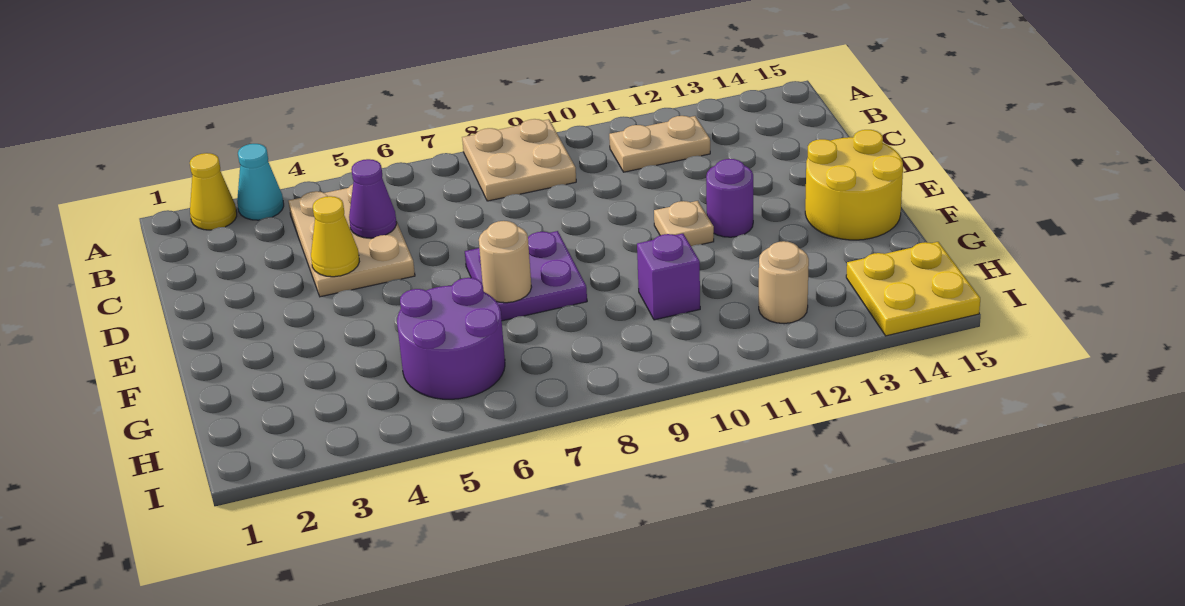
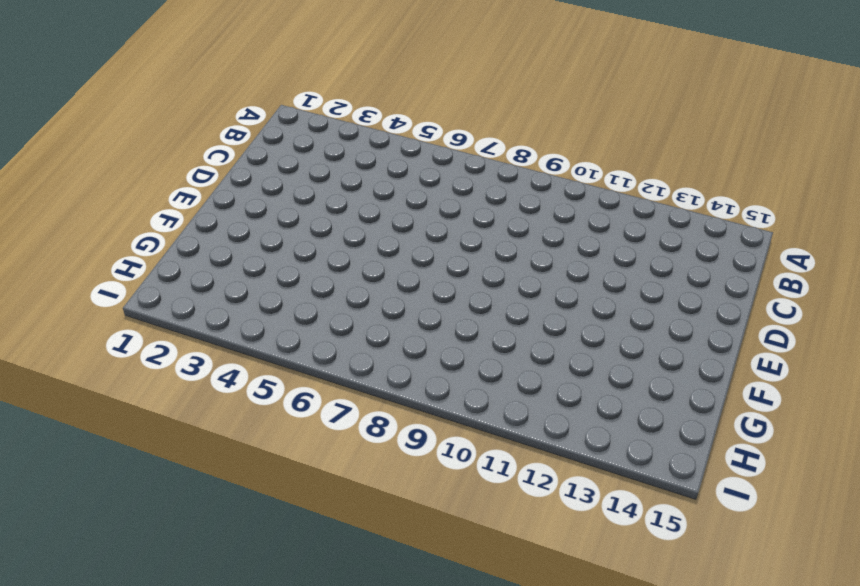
none -> yellow cone A2 level 1
none -> cyan cone A3 level 1
none -> tan plate A8:B9 level 1

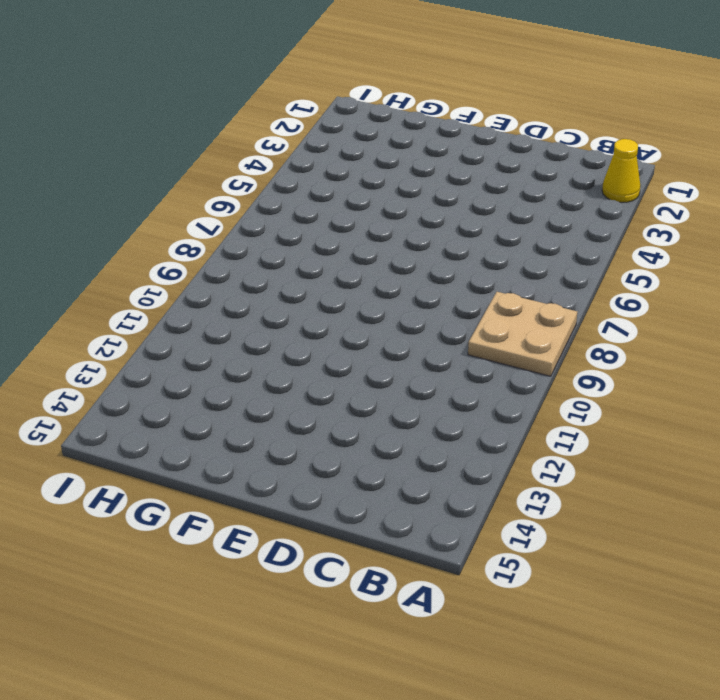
none -> cyan cone A3 level 1
none -> tan plate B4:D5 level 1
none -> tan plate B11:B12 level 1

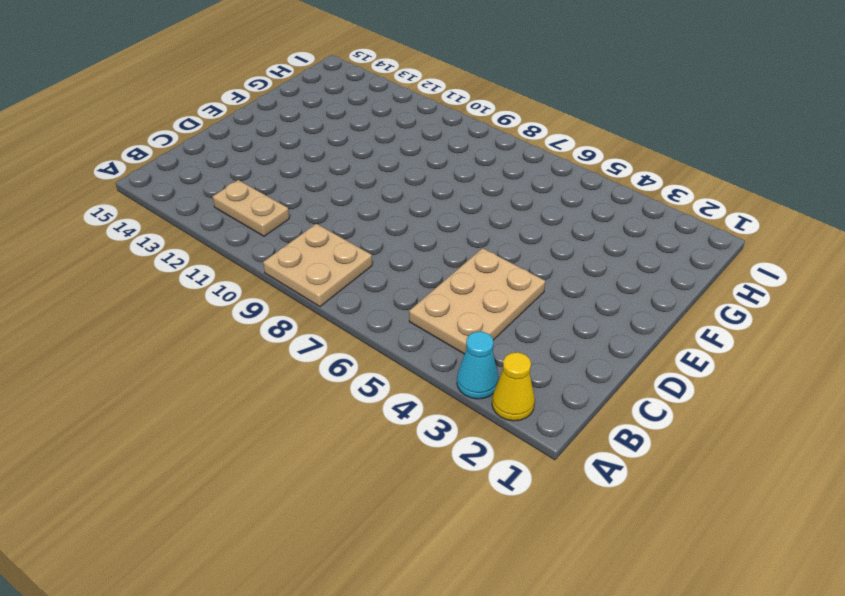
none -> purple plate E7:F8 level 1
none -> tan plate E11 level 1
none -> purple round brick E12 level 1

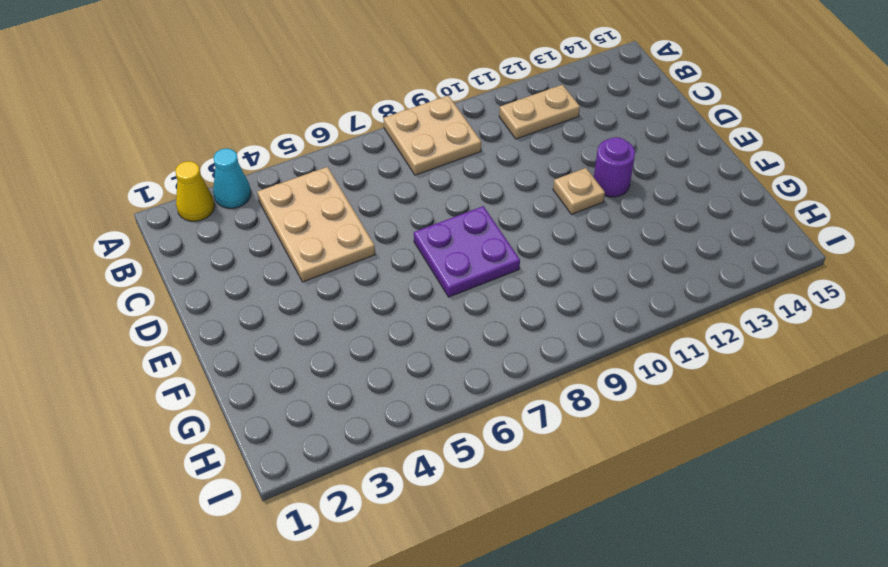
none -> yellow round brick E14:F15 level 1
none -> purple round brick G5:H6 level 1
none -> purple brick G10 level 1

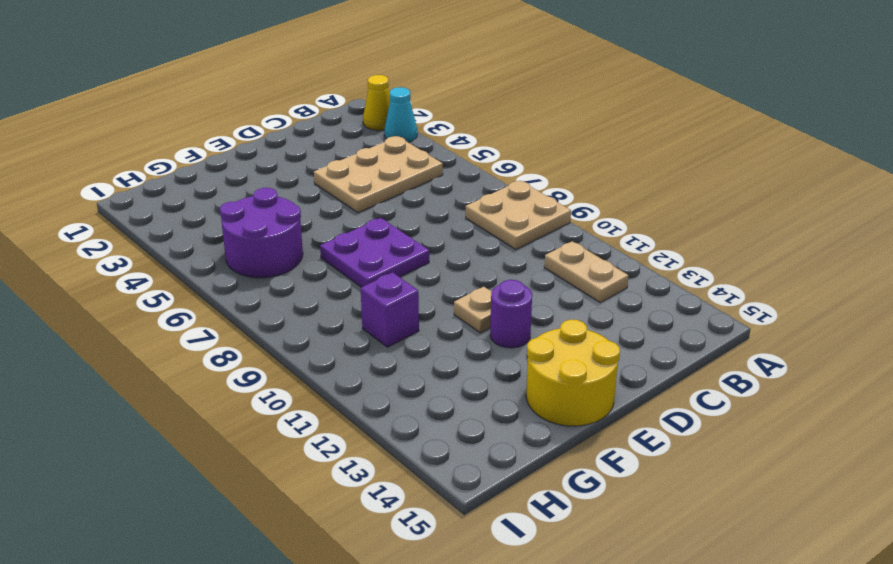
none -> tan round brick H12 level 1
none -> yellow plate H14:I15 level 1
none -> purple cone C5 level 2

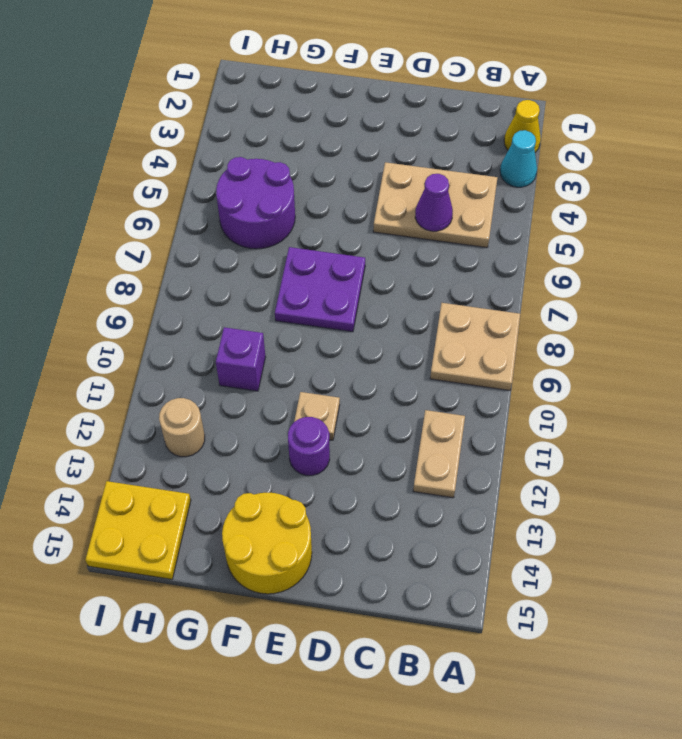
none -> yellow cone D4 level 2
none -> tan round brick F7 level 2

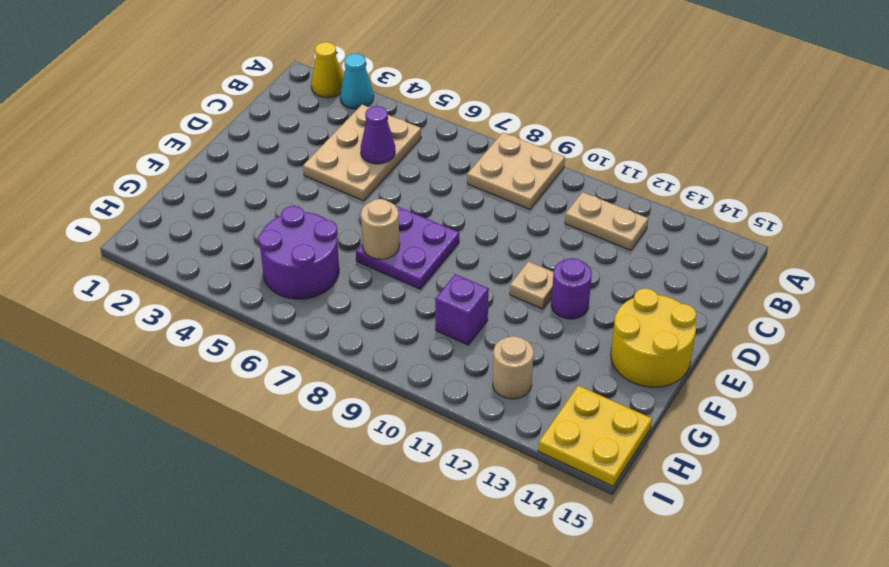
none -> yellow cone D4 level 2

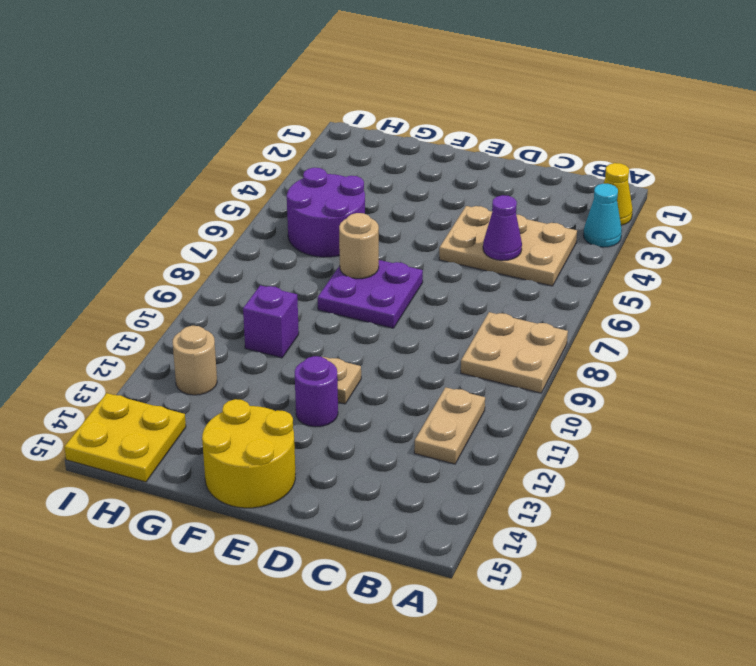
none -> yellow cone D4 level 2

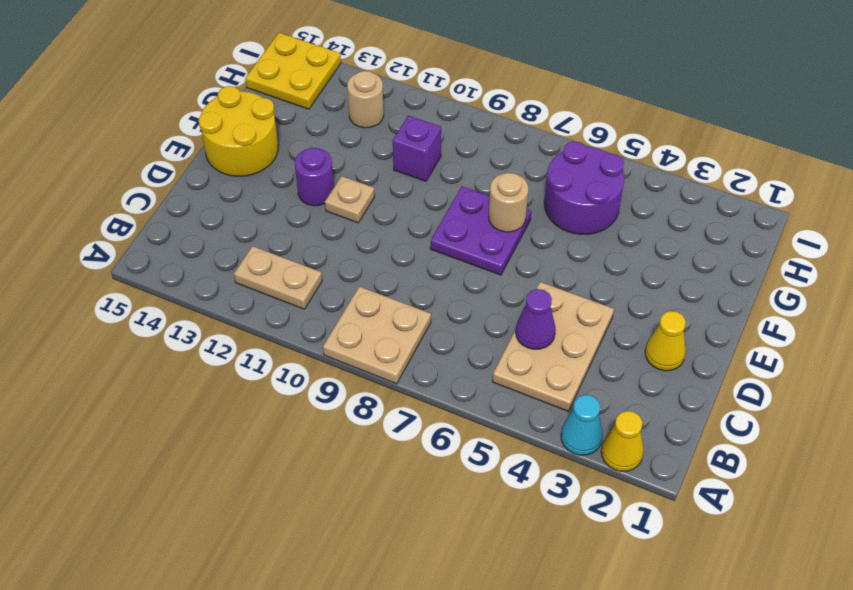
yellow cone D2 level 1 -> yellow cone D4 level 2

